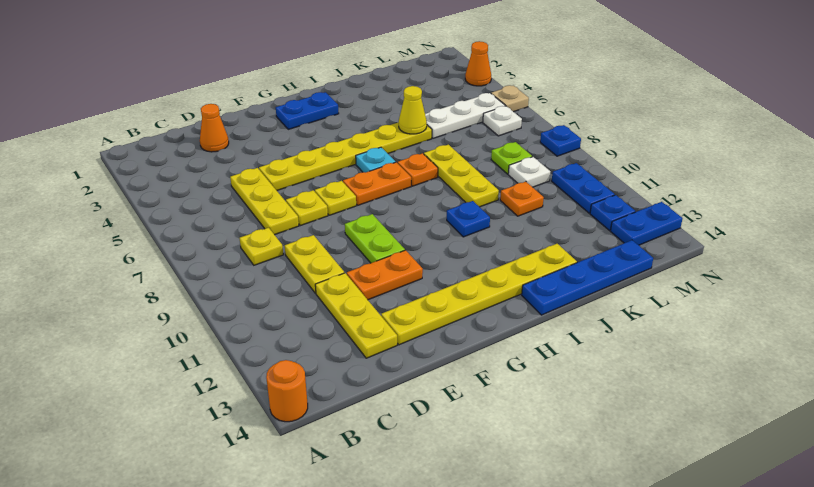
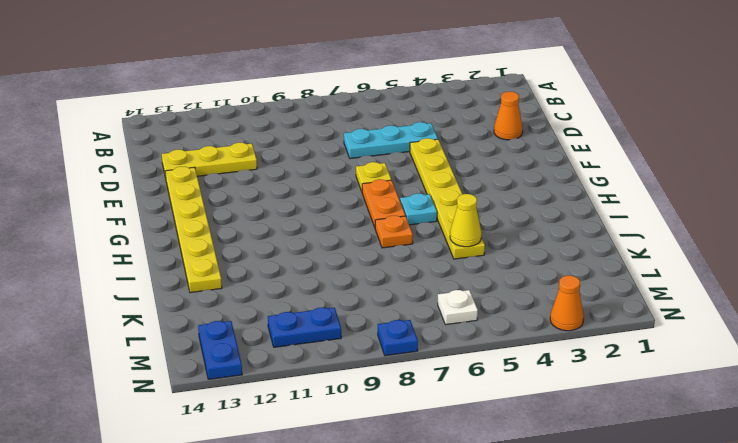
cyan plate D5:D7 level 1 -> yellow plate D5:D7 level 1
none -> orange round brick A14 level 1
none -> yellow plate C8 level 1
none -> yellow plate D9:D10 level 1
none -> yellow plate E7 level 1

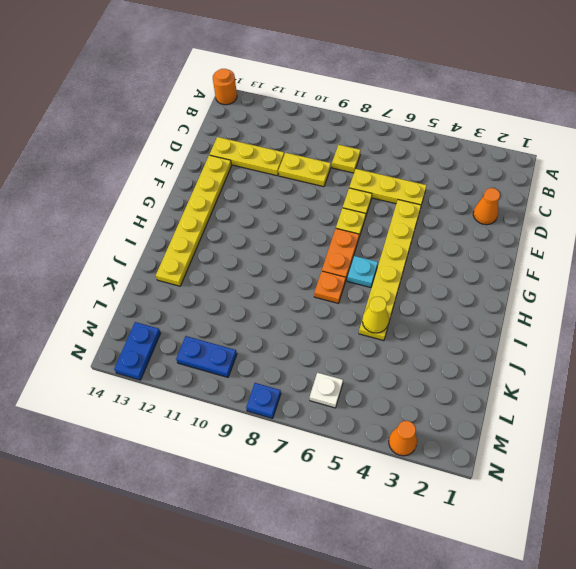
none -> orange plate E11:F11 level 1
none -> lime plate F9:F10 level 1
none -> blue plate G2:H2 level 1
none -> blue plate I10 level 1

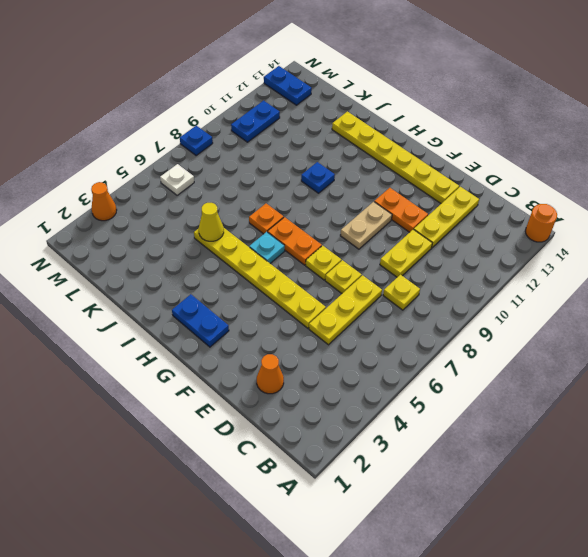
tan plate F9:F10 level 1 -> lime plate F9:F10 level 1
none -> blue plate I14:L14 level 1
none -> yellow plate J7:J9 level 1
none -> white plate K5:M5 level 1
none -> orange plate K10 level 1

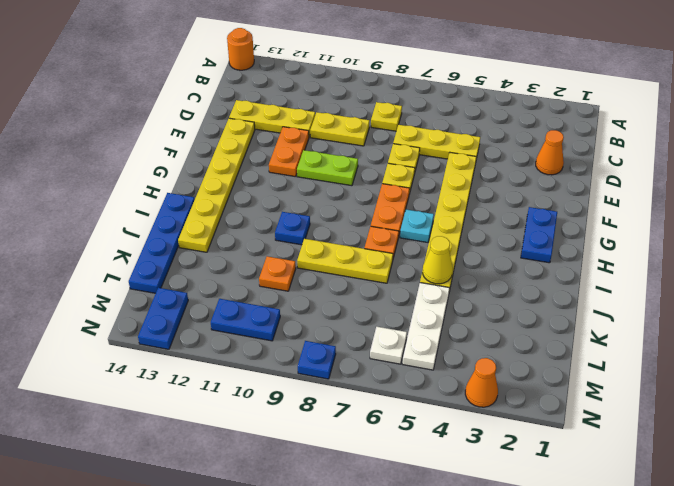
none -> lime plate L8 level 1
none -> white plate L9 level 1
none -> blue plate M12 level 1
none -> tan plate N5 level 1

